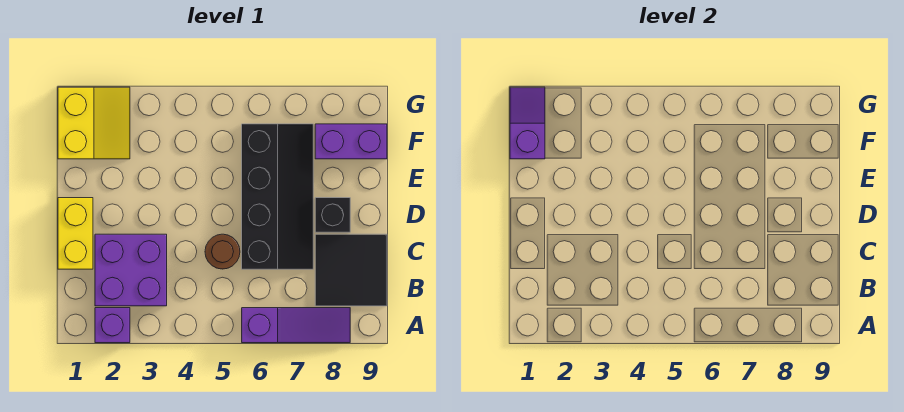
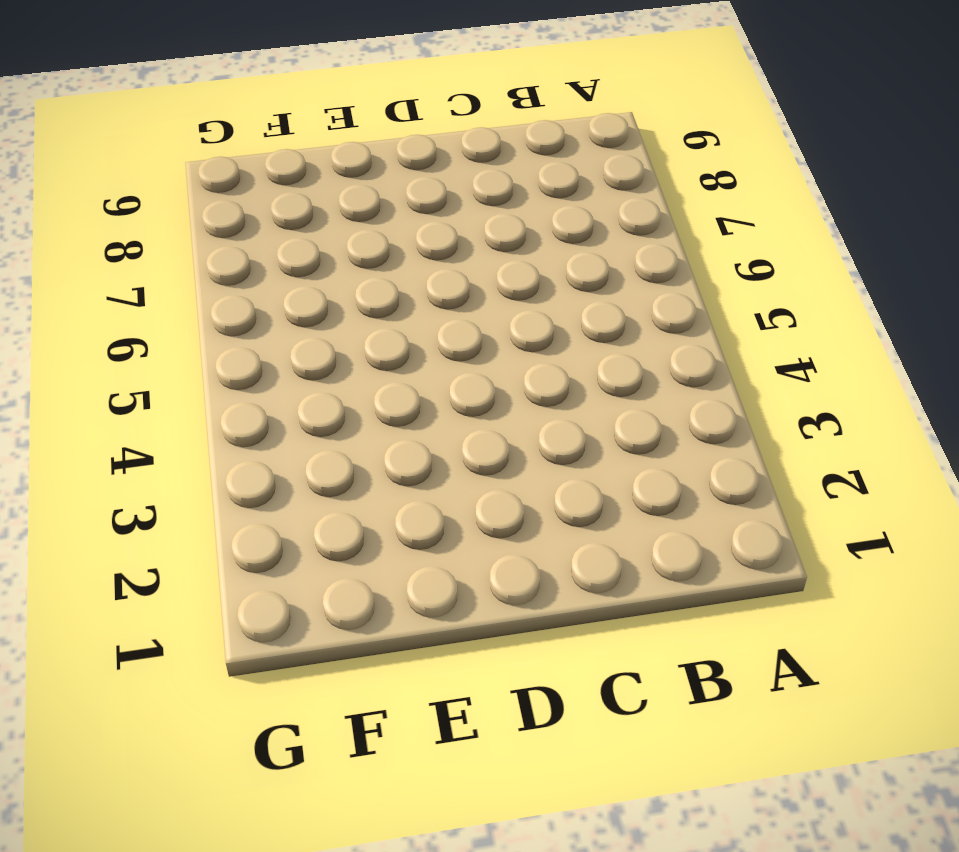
none -> purple brick A2 level 1
none -> purple slope A6:A8 level 1 top 6

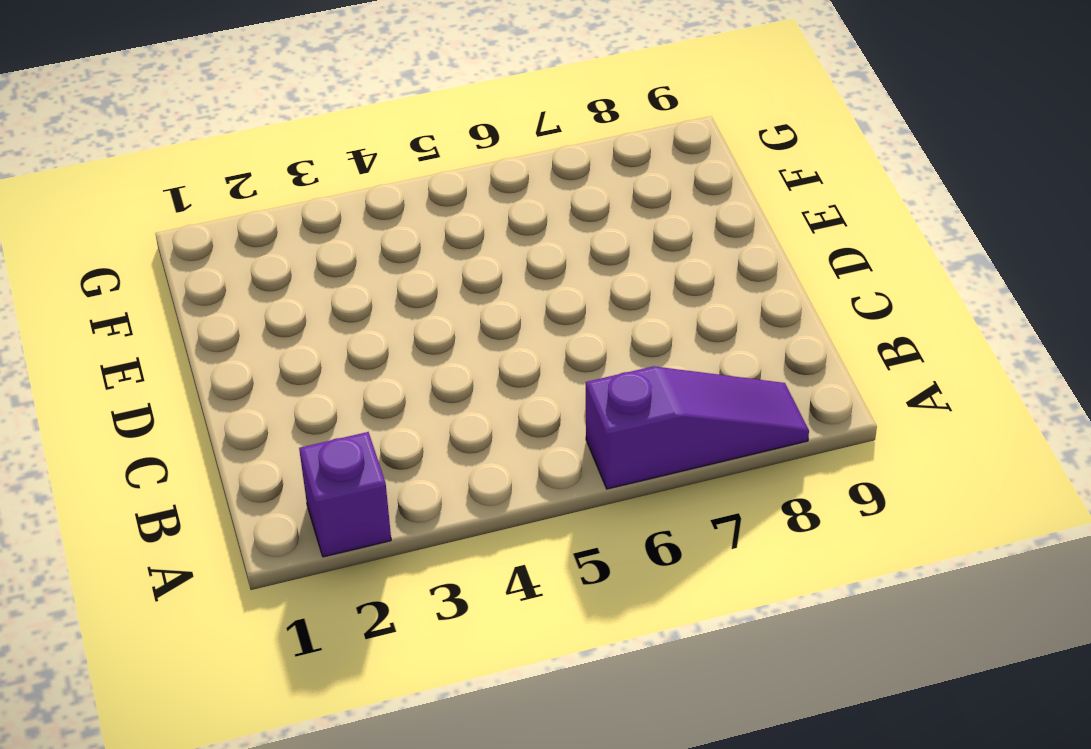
none -> purple brick B2:C3 level 1
none -> black tile B8:C9 level 1

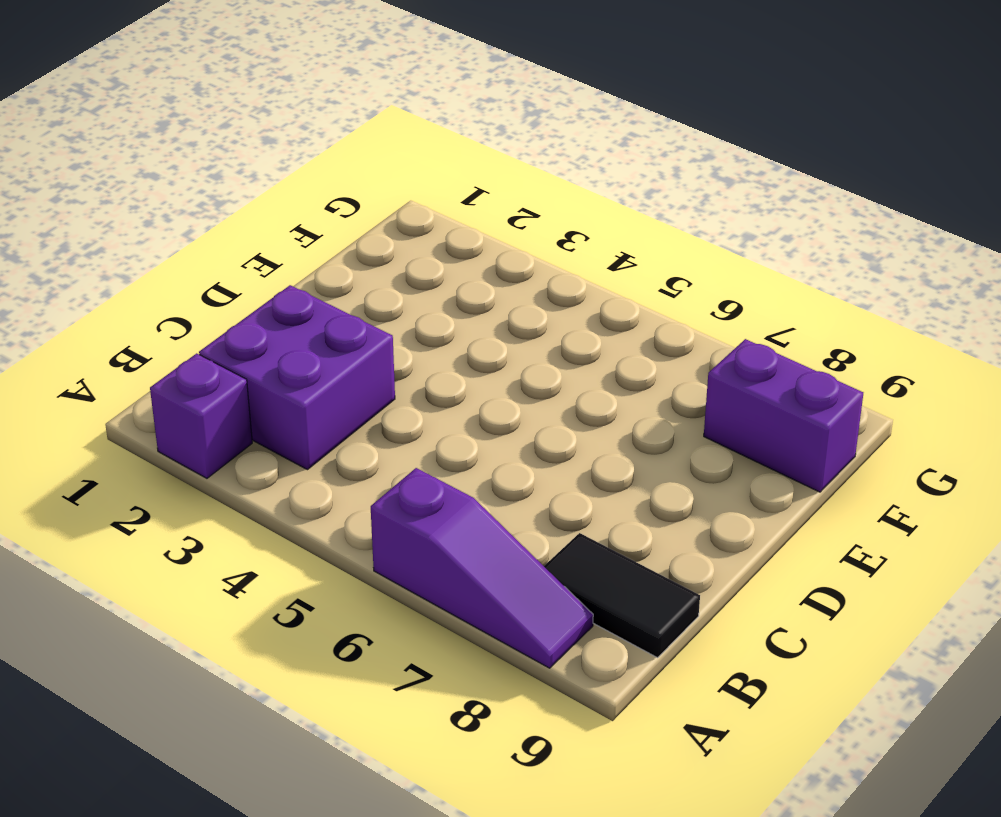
black tile B8:B9 level 1 -> black tile B8:C9 level 1
none -> yellow brick C1:D1 level 1
none -> brown round brick C5 level 1

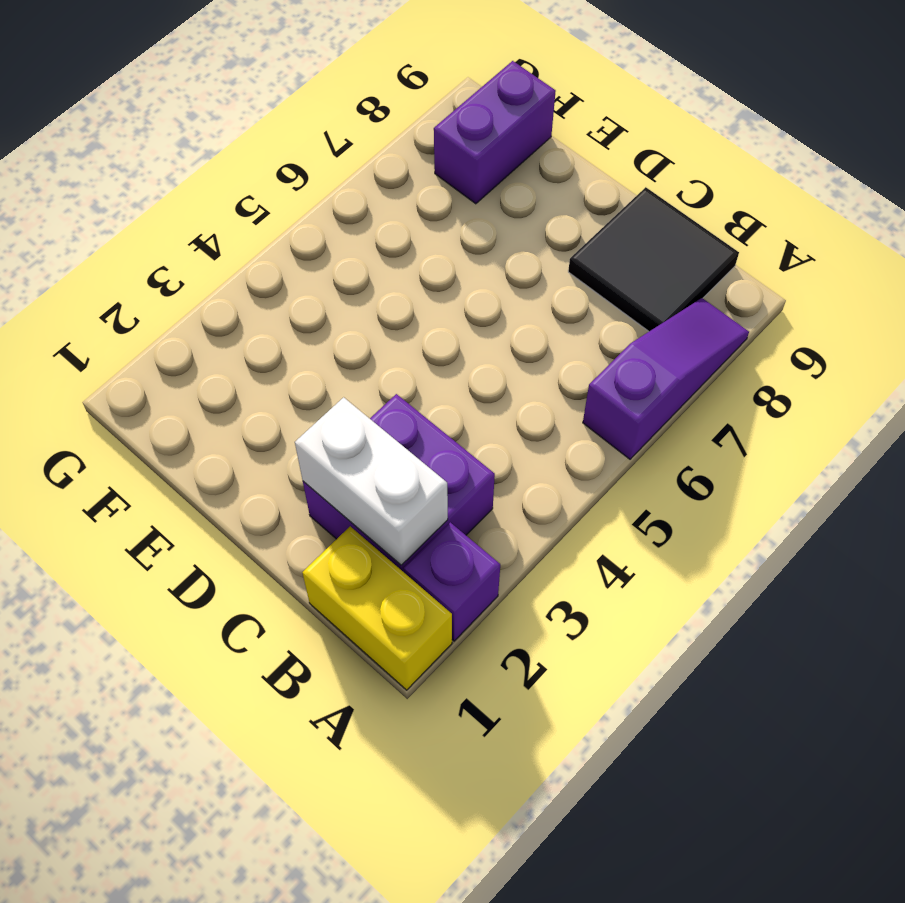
yellow brick A1:B1 level 1 -> yellow brick C1:D1 level 1
white brick B2:C2 level 2 -> none
none -> brown round brick C5 level 1
none -> black slope C6:F7 level 1 top 6

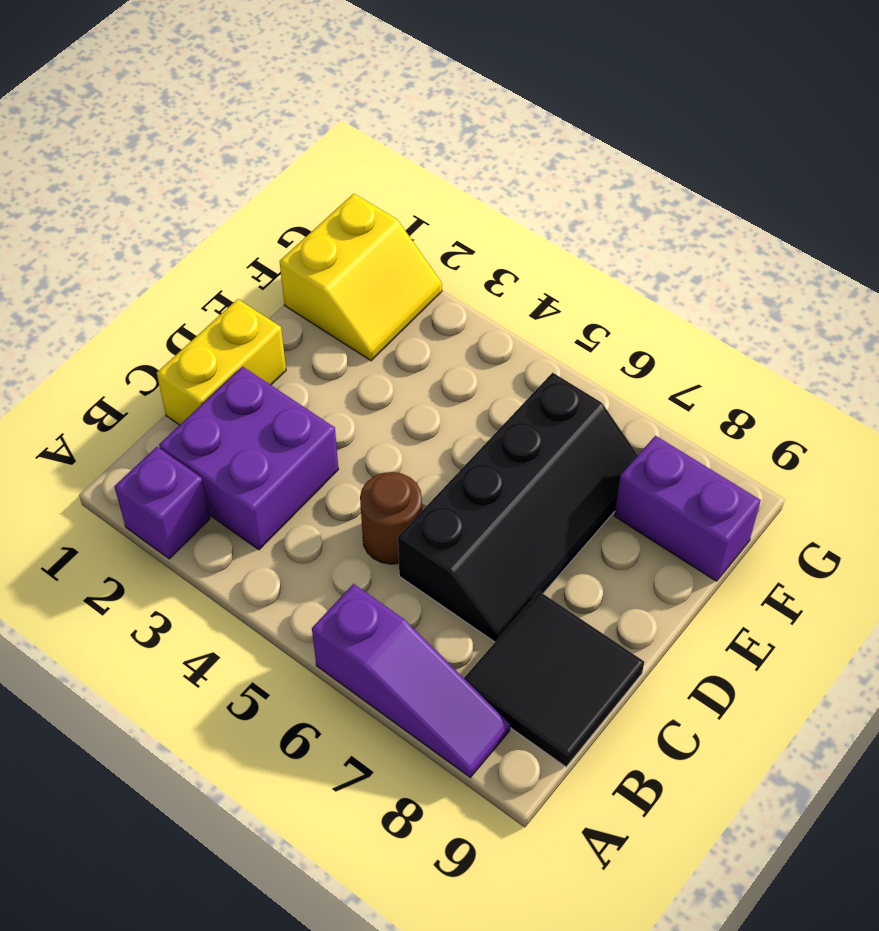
none -> black brick D8 level 1
none -> purple slope F1:G1 level 2 top F

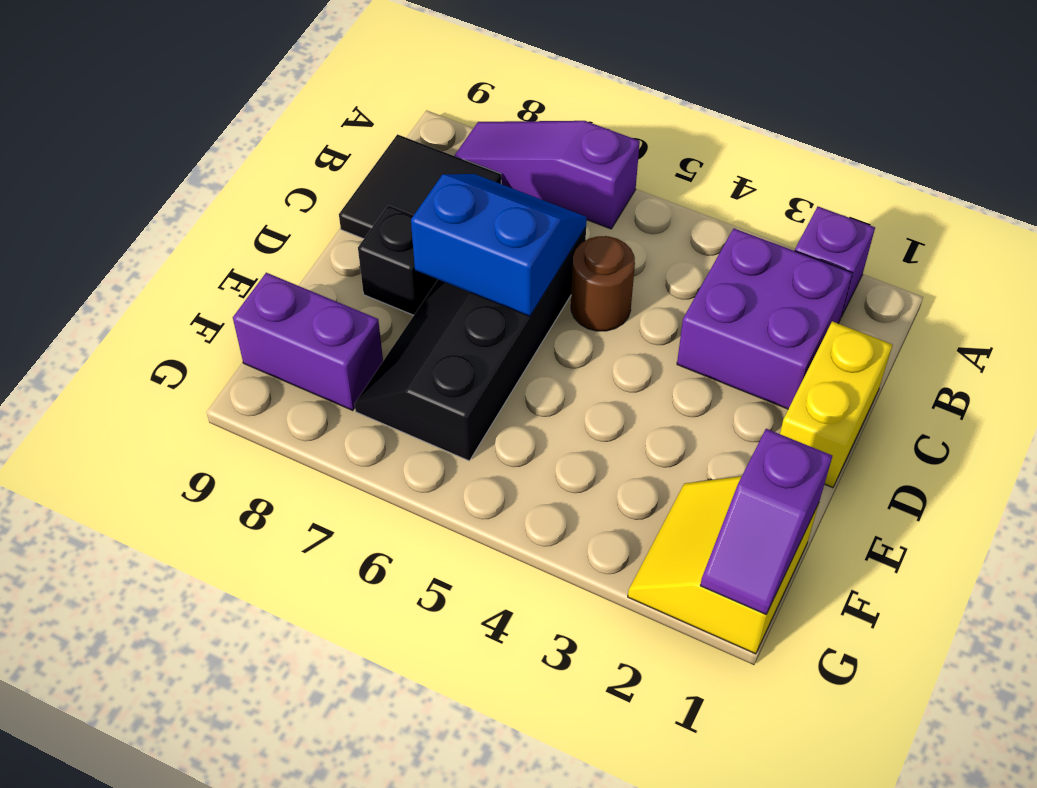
blue slope C6:D7 level 2 top D -> none

